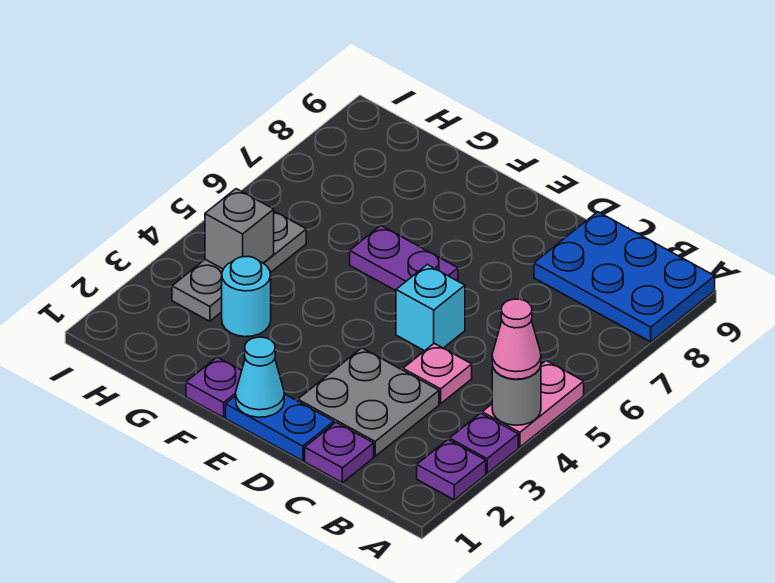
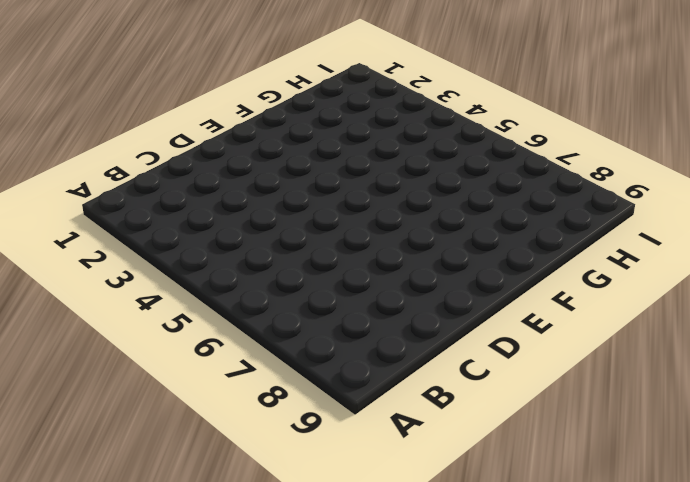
none -> purple plate A2 level 1
none -> purple plate A3 level 1
none -> pink plate A4:A5 level 1

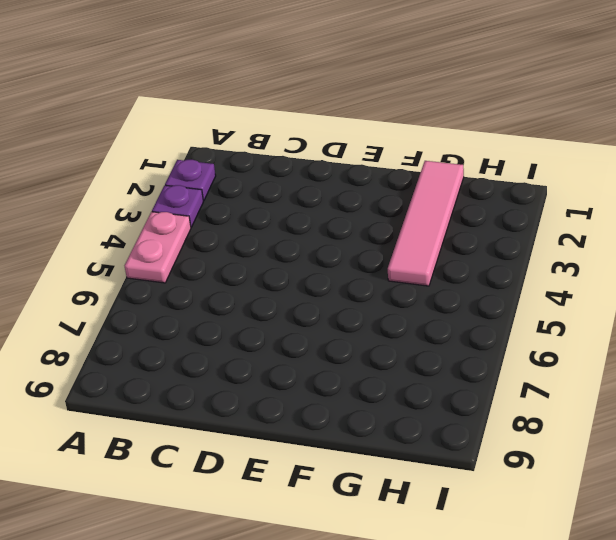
pink tile G1:G4 level 1 -> cyan round brick G3 level 1
none -> blue plate A8:C9 level 1
none -> purple plate C1 level 1
none -> grey plate C2:D3 level 1

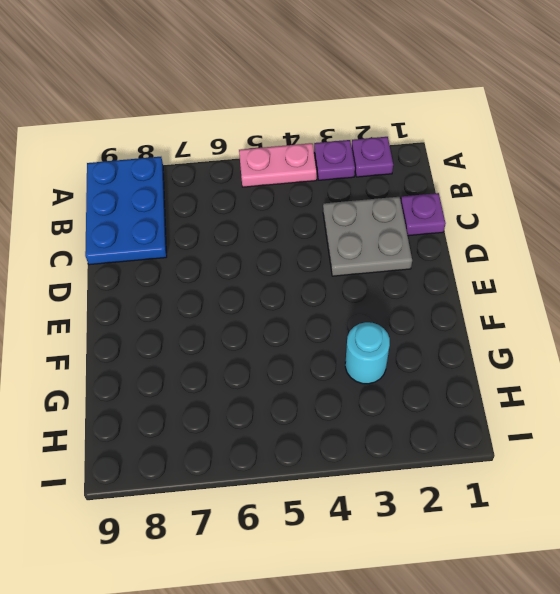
none -> pink plate C4 level 1
none -> blue plate D1:E1 level 1
none -> cyan brick D5 level 1

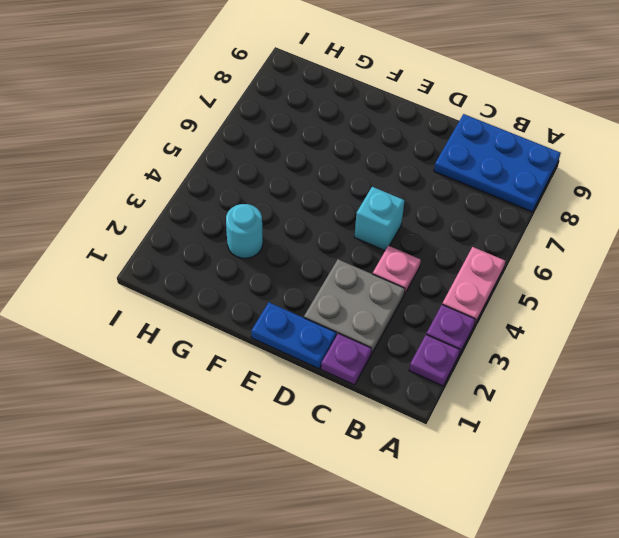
none -> purple plate E6:F6 level 1
none -> purple plate F1 level 1
none -> grey plate H3:H5 level 1

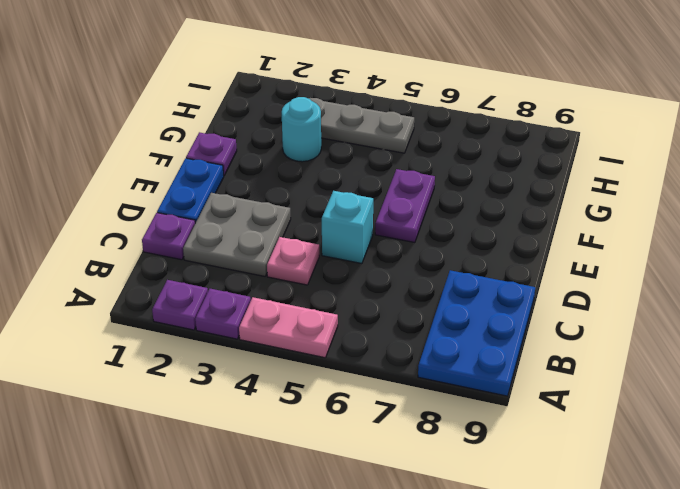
none -> grey round brick A4 level 2
none -> cyan cone E1 level 2
none -> grey brick H4 level 2

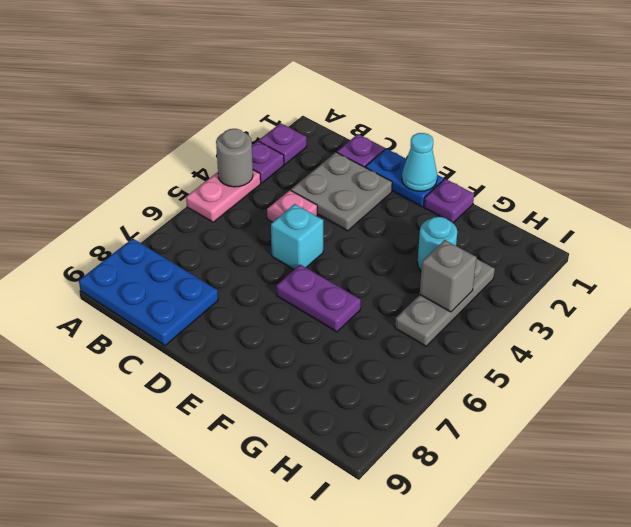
none -> pink cone A4 level 3

